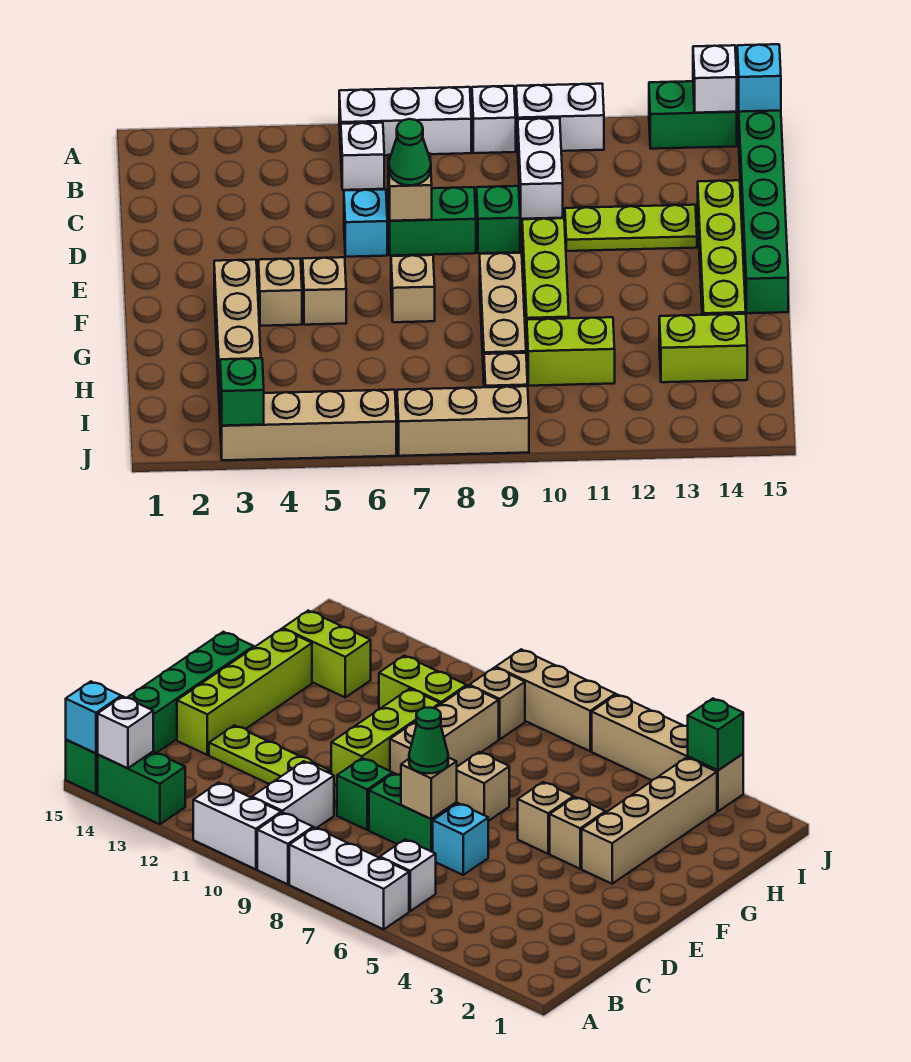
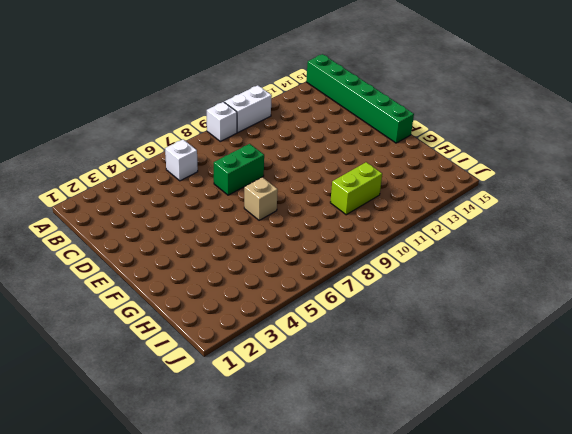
none -> white brick A6:A8 level 1
none -> green brick A13:A14 level 1
none -> white brick B10:C10 level 1

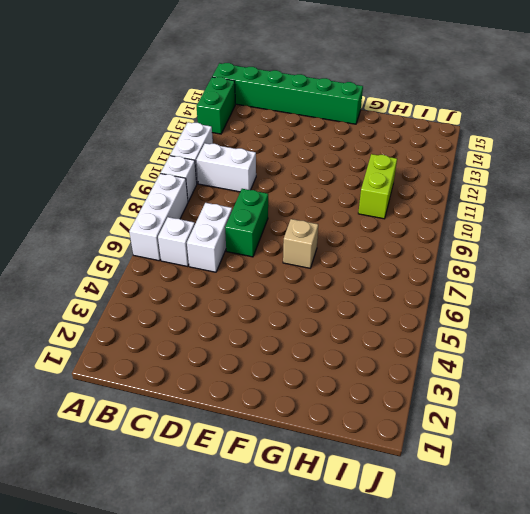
white brick C6:C7 level 1 -> none
none -> cyan brick D6 level 1
none -> green brick D9 level 1
none -> lime plate D11:D13 level 1

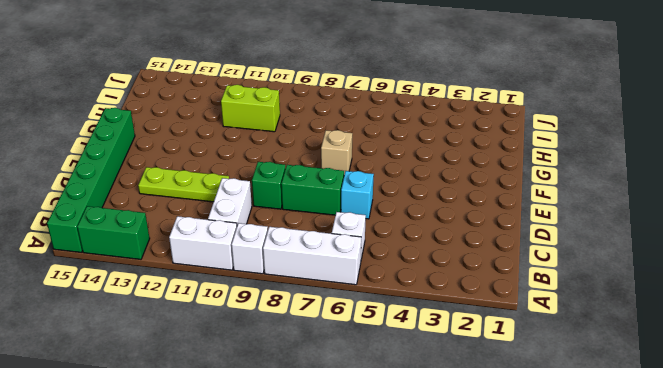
none -> lime brick D14:G14 level 1
none -> lime brick E10:G10 level 1
none -> tan brick F3:I3 level 1

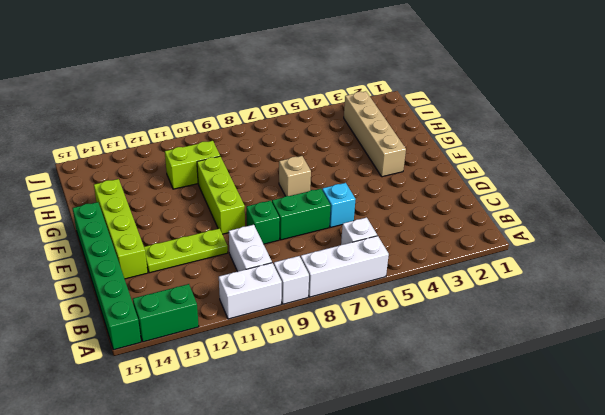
none -> tan brick F4 level 1
none -> tan brick F5 level 1
none -> tan brick F9:H9 level 1

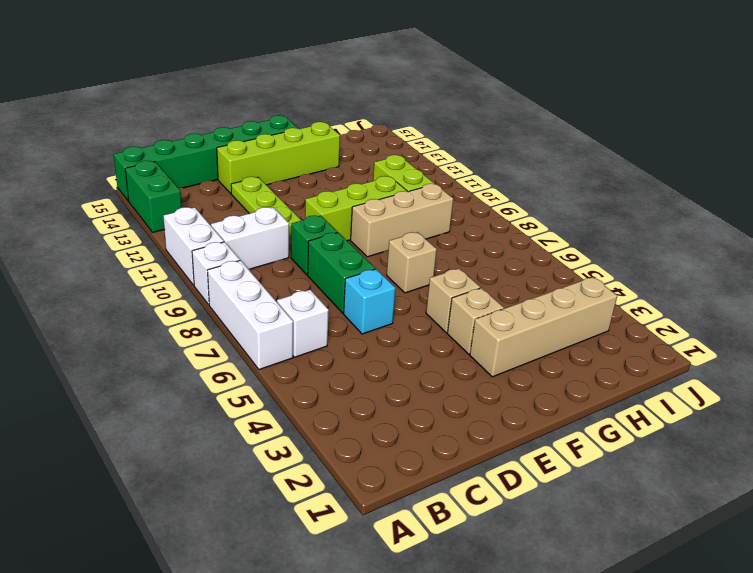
none -> lime brick H13:H14 level 1
none -> tan brick I9 level 1
none -> tan brick J3:J6 level 1

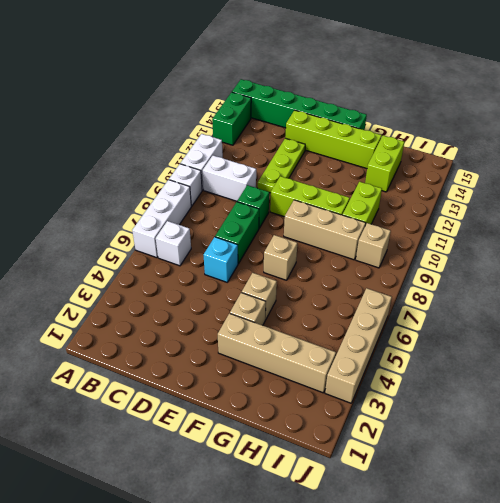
none -> tan brick J7:J9 level 1
none -> white brick A14 level 2
none -> cyan brick A15 level 2

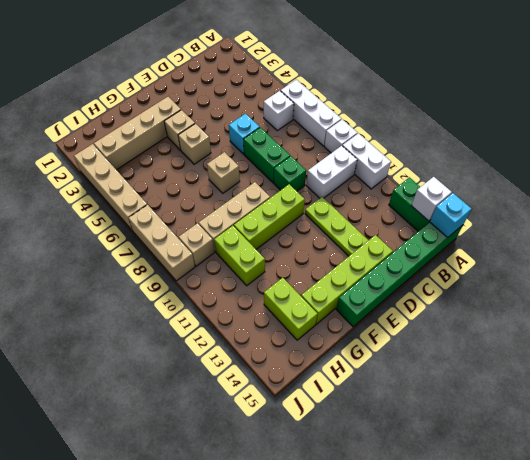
none -> tan brick D7 level 2
none -> green brick J3 level 2
none -> green cone D7 level 3

